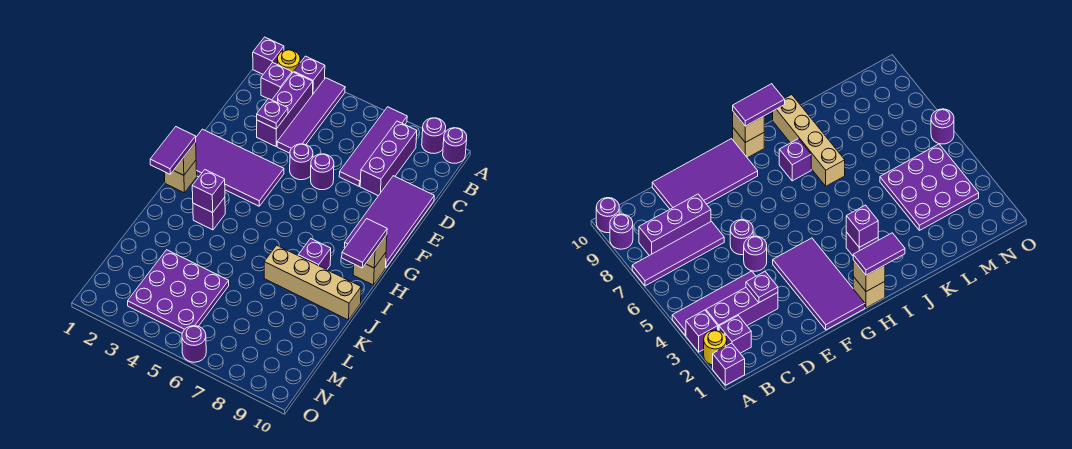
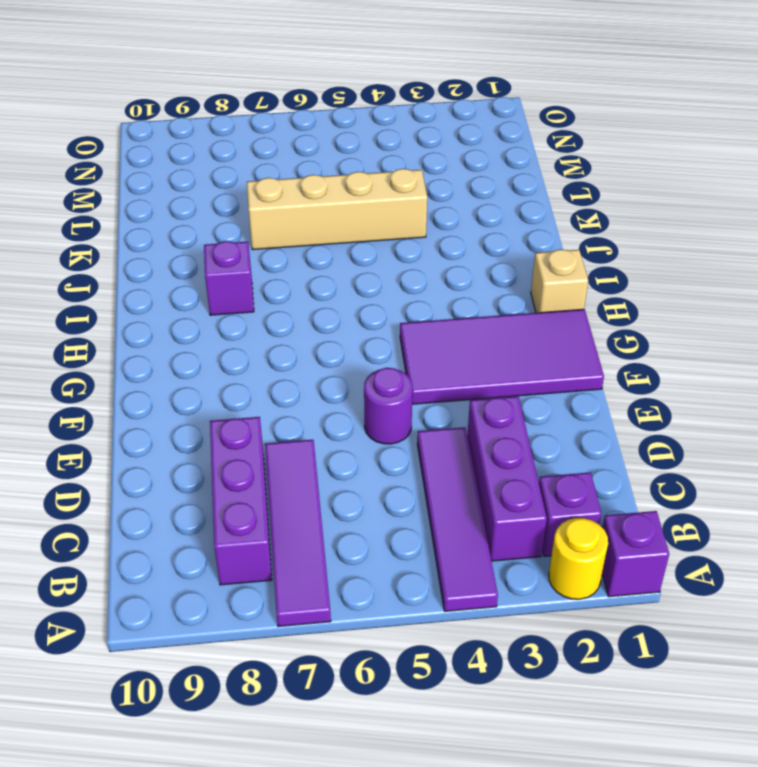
tan brick K4:K7 level 1 -> tan brick J7:J10 level 1
none -> purple brick A3 level 1
none -> purple round brick A9 level 1
none -> purple round brick A10 level 1

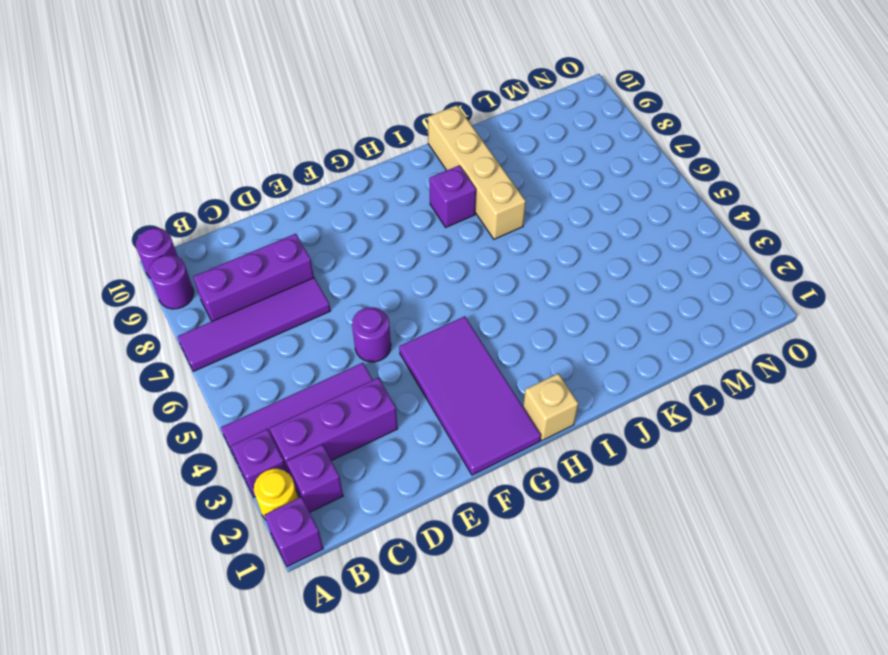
none -> purple tile D9:G10 level 1
none -> purple round brick E6 level 1
none -> tan brick H10 level 1

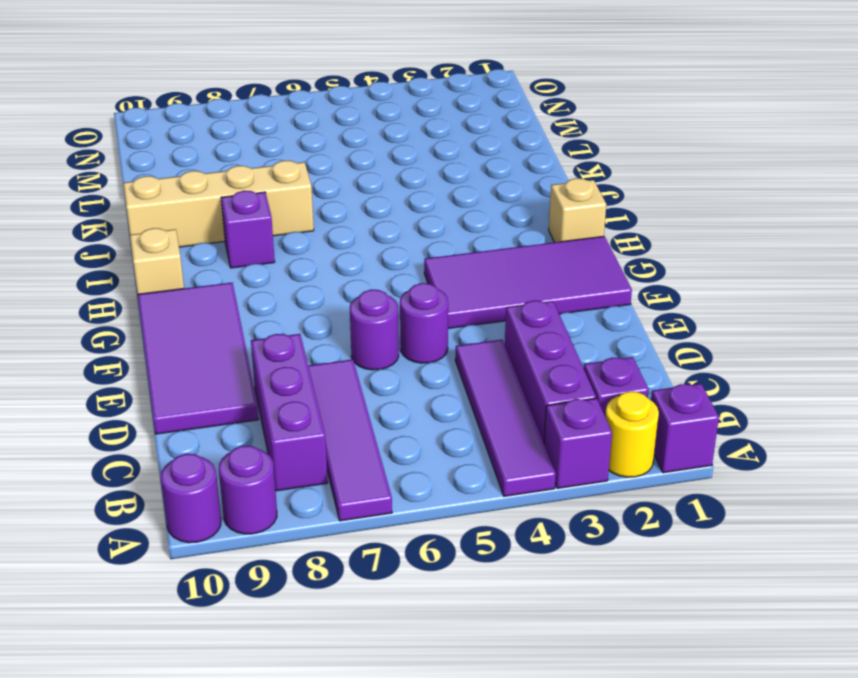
none -> purple brick I3 level 1
none -> purple plate L3:N5 level 1
none -> purple round brick O6 level 1

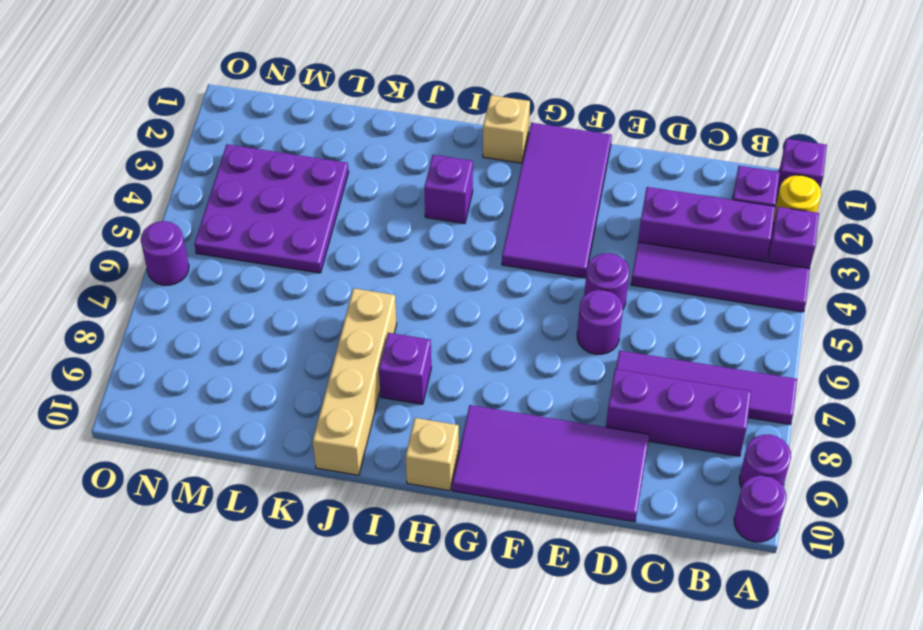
none -> purple plate D3 level 2
none -> tan brick H1 level 2
none -> tan brick H10 level 2

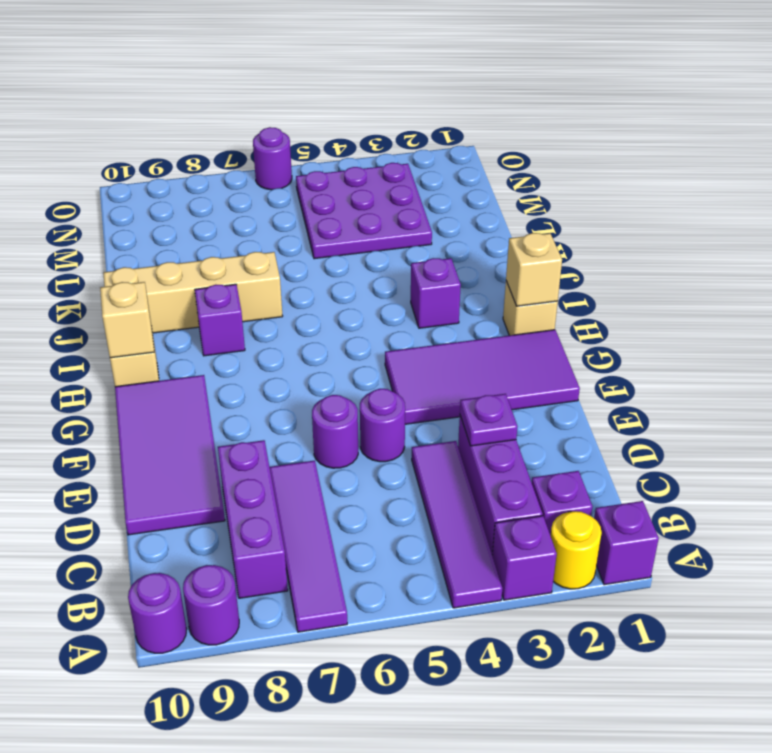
none -> purple brick I3 level 2
none -> purple tile H1:I1 level 3
none -> purple tile H10:I10 level 3

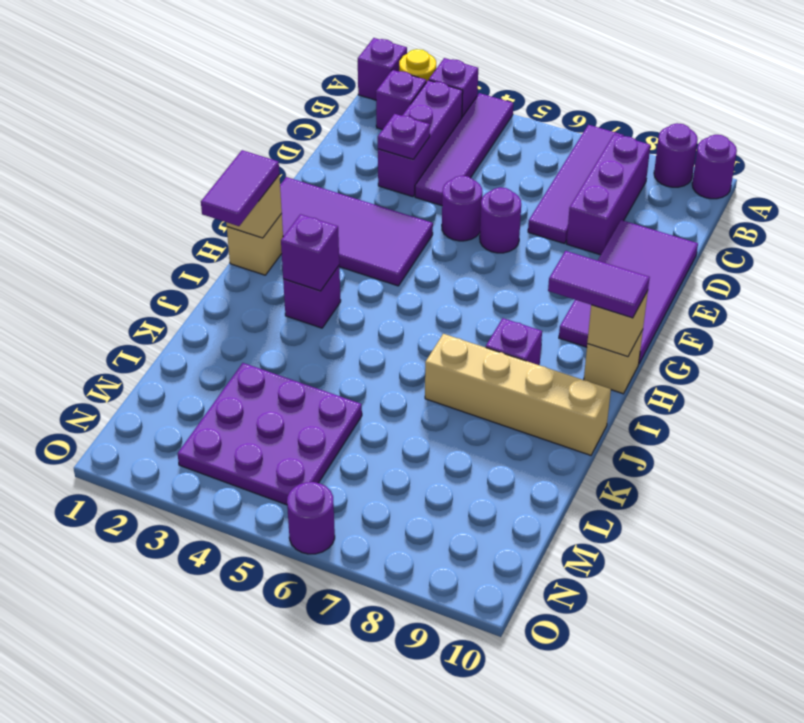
purple tile H9:H10 level 3 -> purple tile H10:I10 level 3

